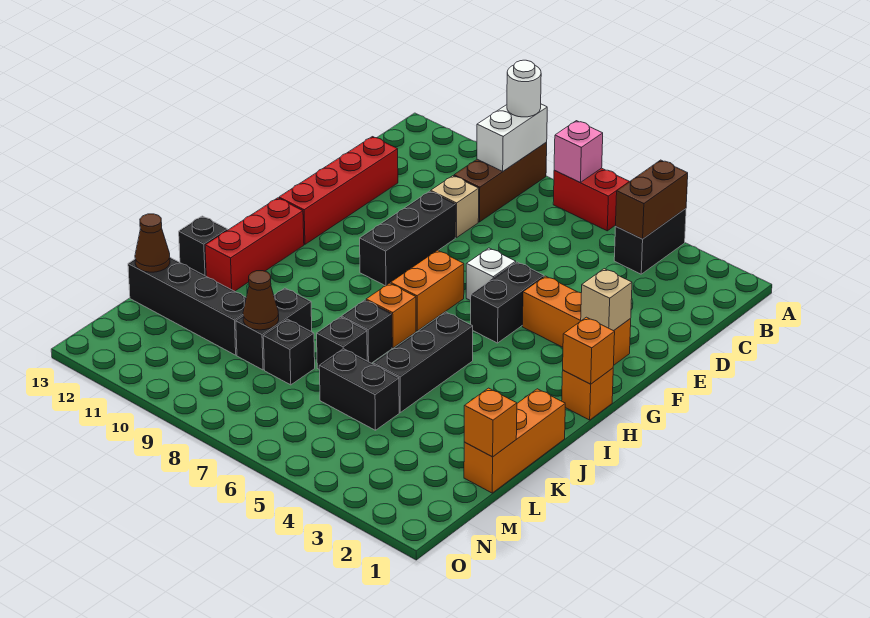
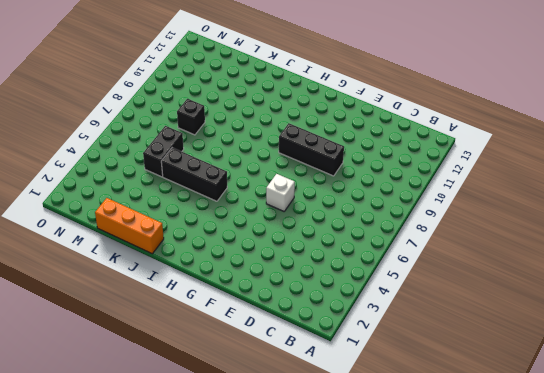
none -> black brick A4:B4 level 1
none -> red brick A6:A7 level 1
none -> brown brick A9:C9 level 1
none -> tan brick D9 level 1

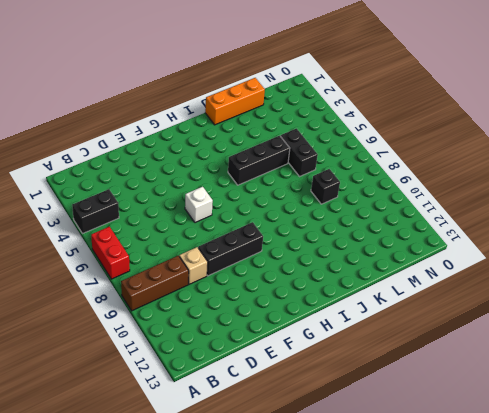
none -> red brick D12:G12 level 1
none -> orange brick F2:F4 level 1
none -> black brick F5:G5 level 1
none -> orange brick G7:H7 level 1

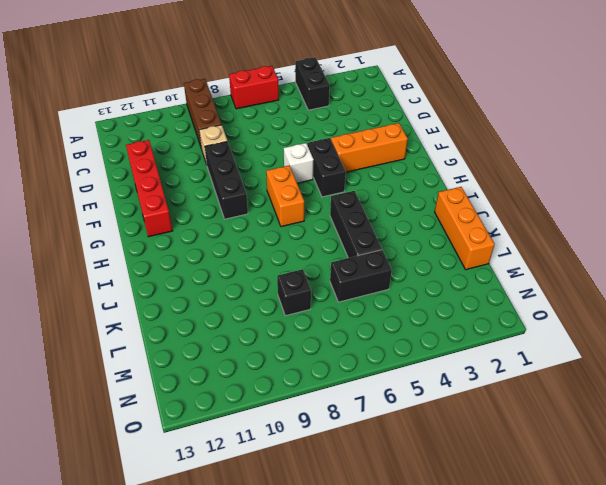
none -> orange brick H1 level 1
none -> red brick H12:J12 level 1
none -> orange brick I7 level 1
none -> black brick J7 level 1

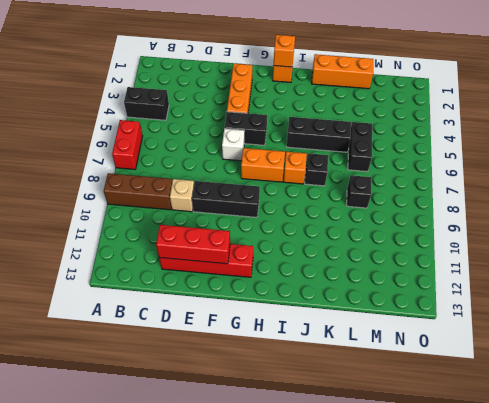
red brick D12:F12 level 2 -> red brick H12:J12 level 1
none -> black brick J13 level 1
none -> black brick K7 level 1
none -> black brick K9:L9 level 1
none -> black brick L10:L13 level 1

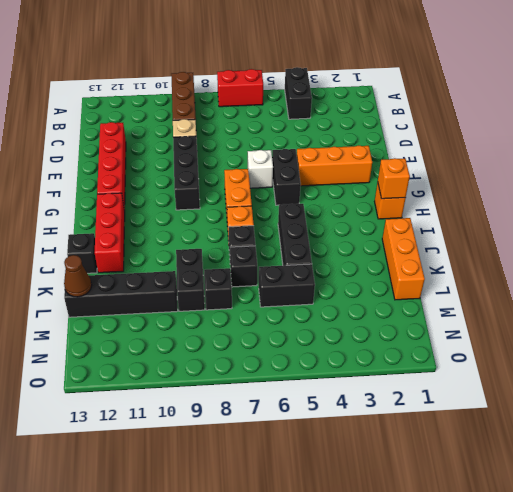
none -> brown brick A4:B4 level 2
none -> pink brick A7 level 2
none -> white brick A9:B9 level 2
none -> tan brick F2 level 2

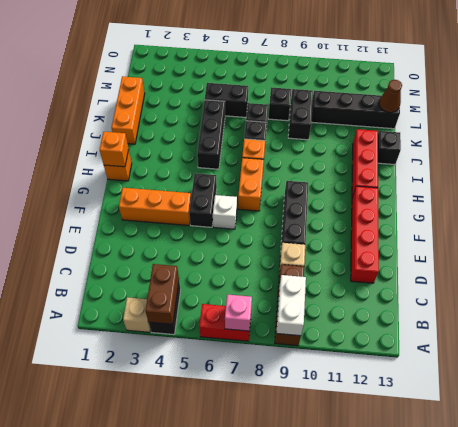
tan brick A3 level 1 -> tan brick F2 level 2
none -> orange brick L1 level 2
none -> brown cone L9 level 2
none -> white round brick A9 level 3

